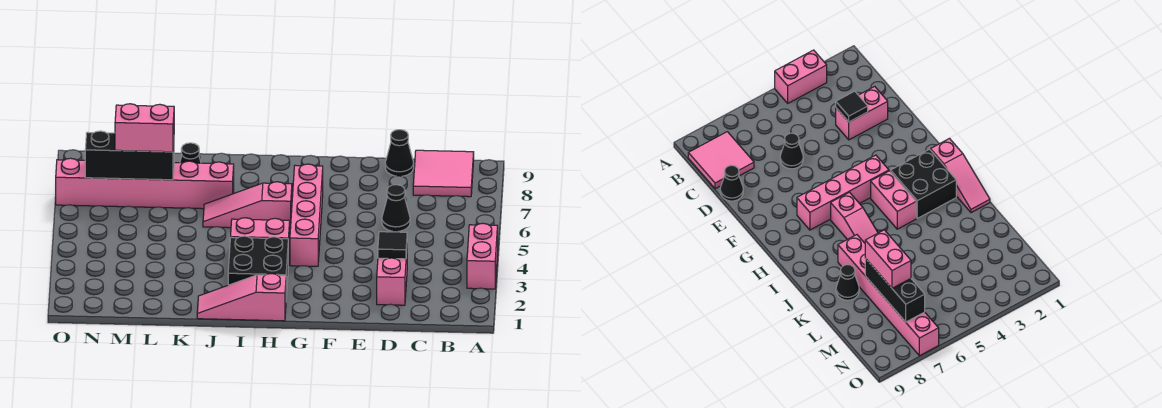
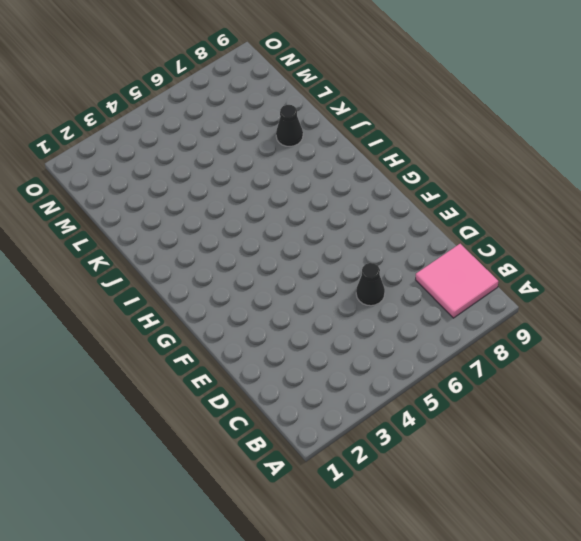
none -> pink brick A3:A4 level 1
none -> pink brick D2:D3 level 1
none -> black cone D9 level 1

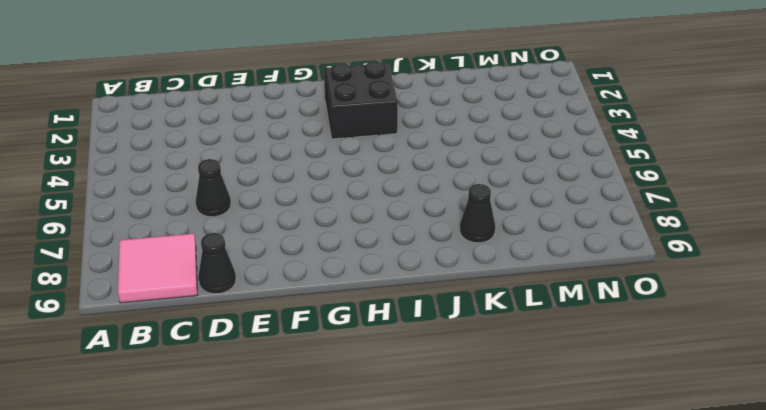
none -> pink brick A3:A4 level 1
none -> pink brick D2:D3 level 1
none -> pink brick G4:G7 level 1

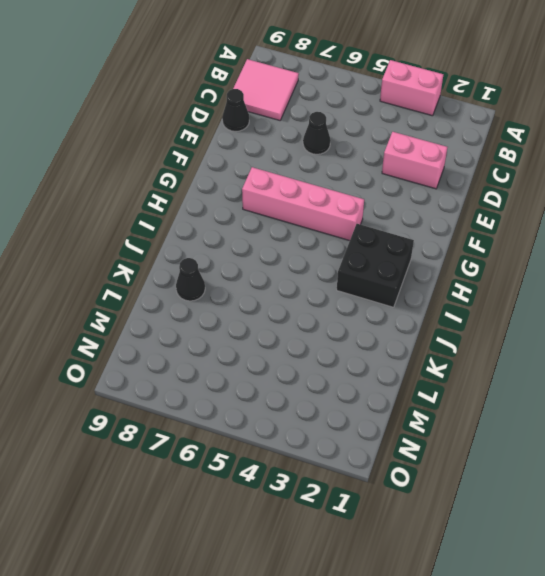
none -> pink slope H1:J1 level 1 top H
none -> pink brick H4:I4 level 1
none -> pink slope H6:J6 level 1 top H

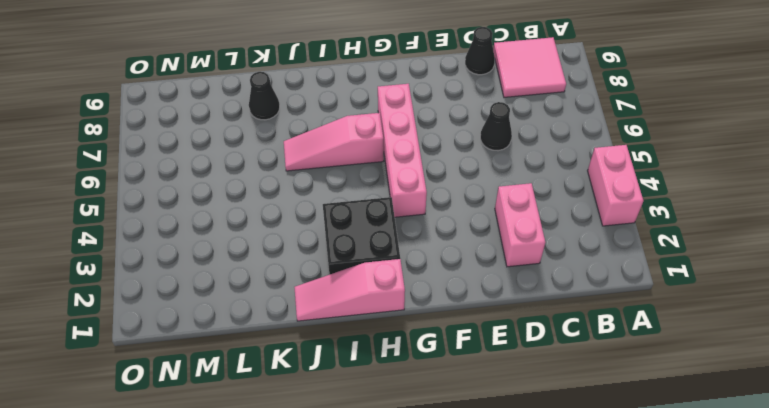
none -> pink brick H4:I4 level 1
none -> pink brick J7:O7 level 1
none -> black tile D3 level 2

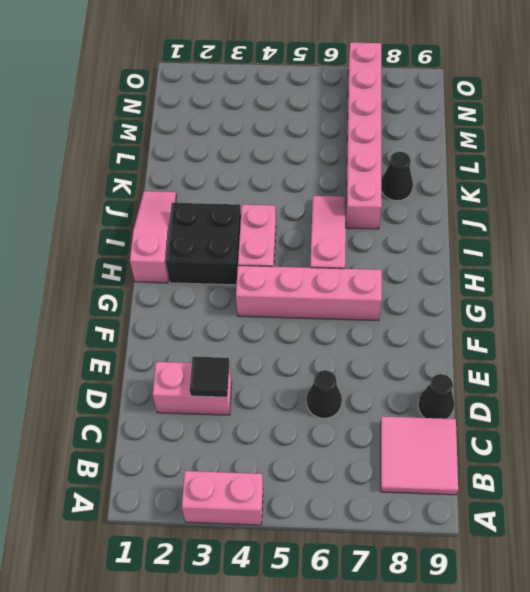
none -> black brick L7:N7 level 2
none -> pink brick L7:M7 level 3

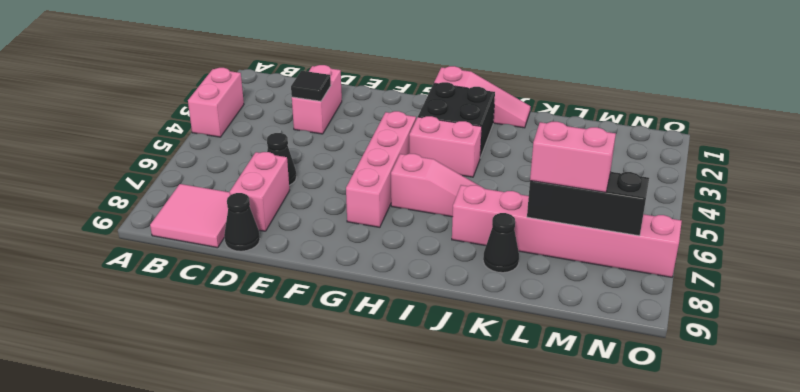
pink brick D7:D8 level 1 -> none

